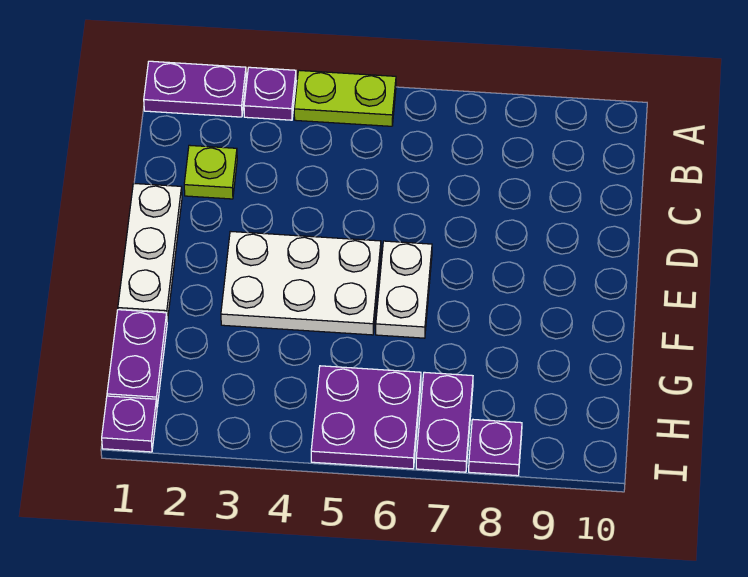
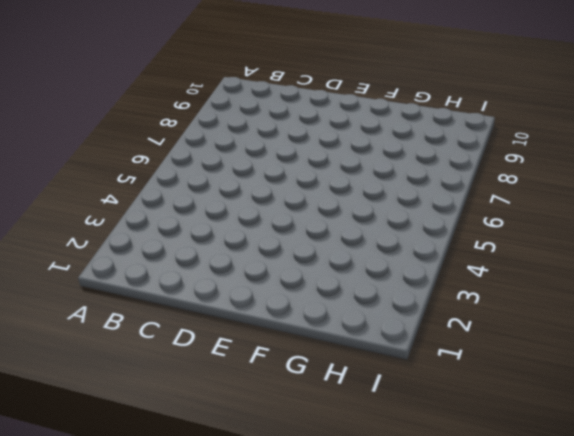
none -> purple plate A1:A2 level 1
none -> purple plate A3 level 1
none -> lime plate A4:A5 level 1

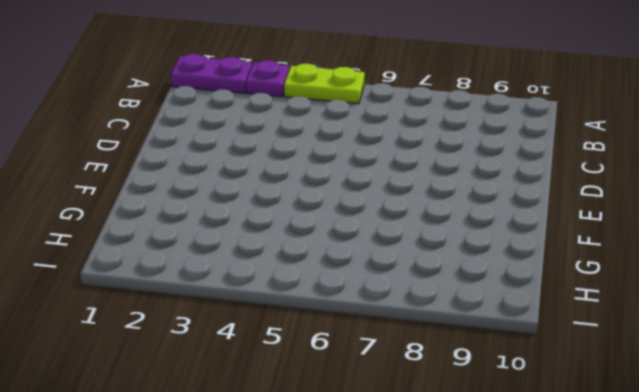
none -> lime plate C2 level 1
none -> white plate D1:F1 level 1
none -> white plate E3:F5 level 1

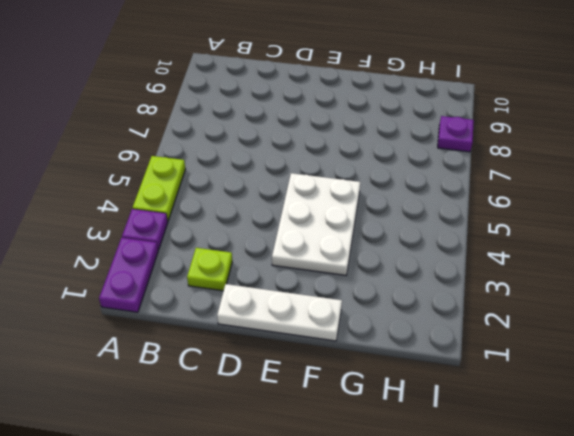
none -> white plate E6:F6 level 1
none -> purple plate G1:H1 level 1
none -> purple plate H5:I6 level 1

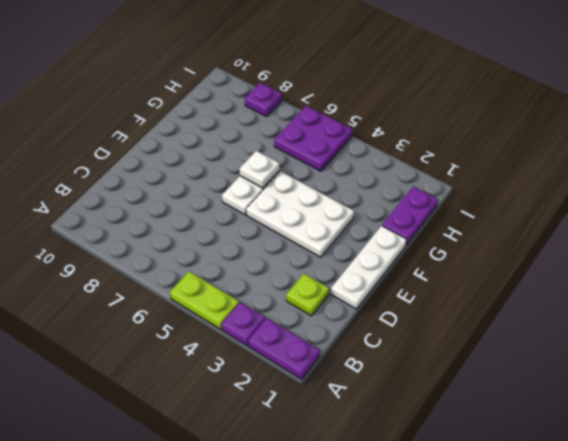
white plate F6 level 2 -> none
none -> purple plate H7:I7 level 1
none -> purple plate I1 level 1

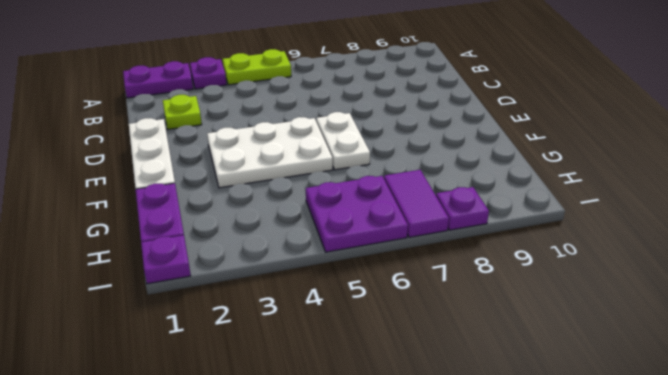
purple tile H7:I7 level 1 -> purple plate H7:I7 level 1

